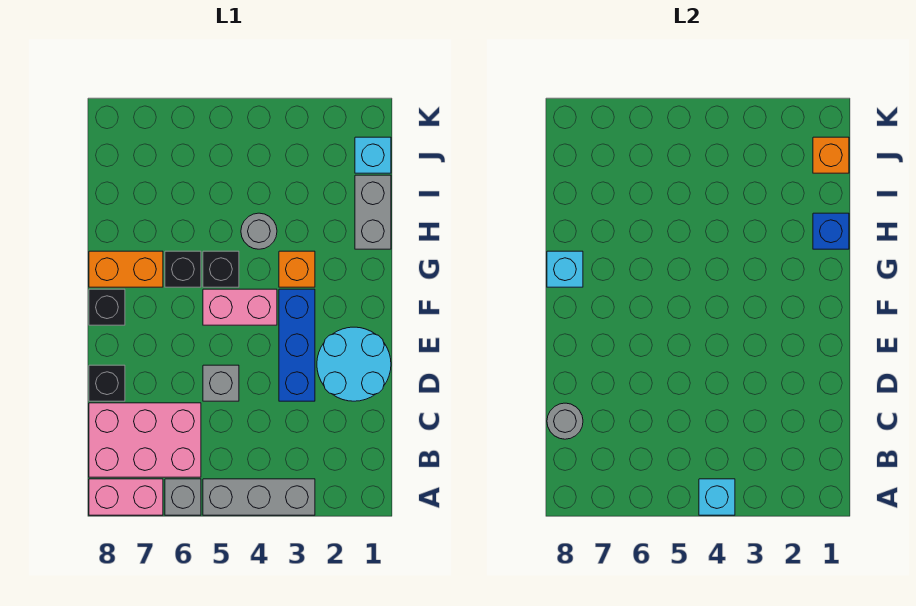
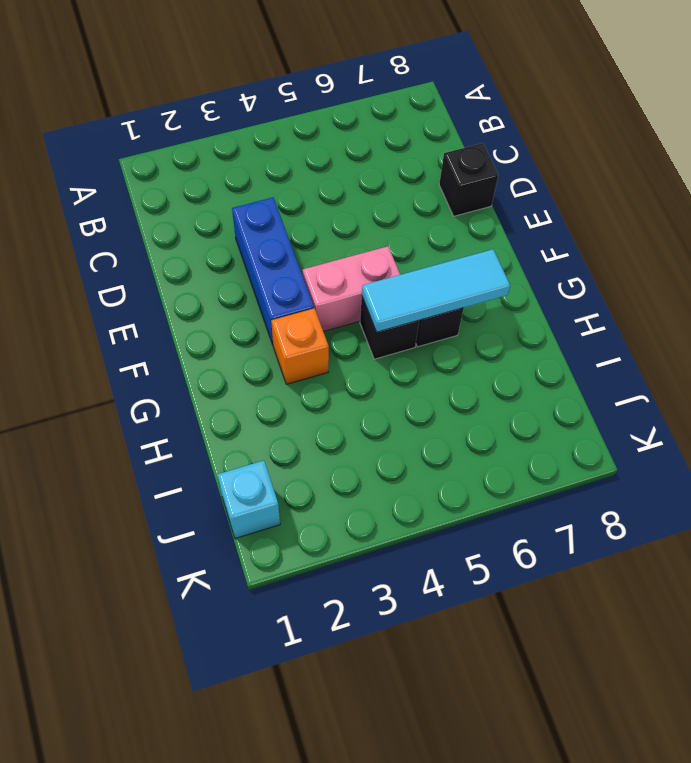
cyan tile G5:G7 level 2 -> none
none -> grey brick A3:A5 level 1
none -> grey brick A6 level 1
none -> pink brick A7:A8 level 1

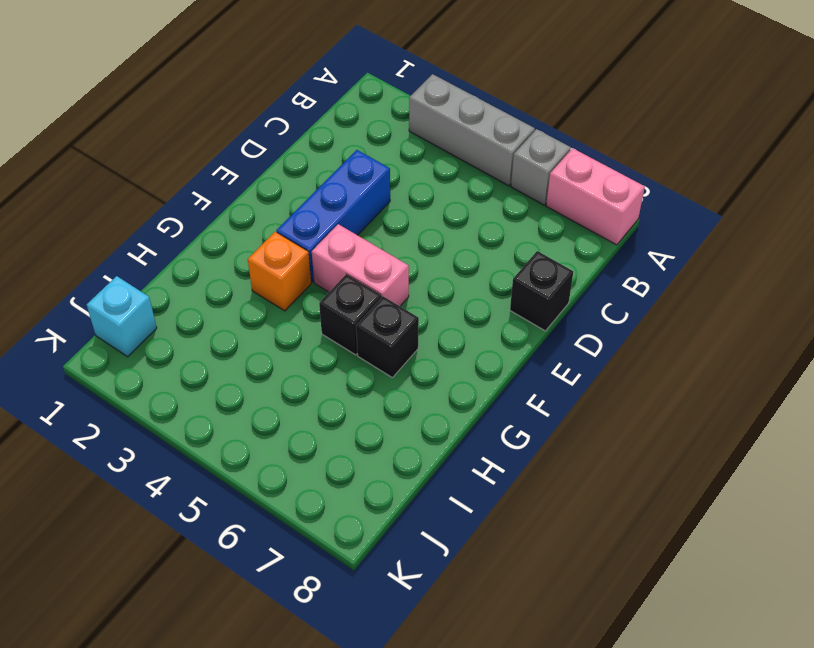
none -> pink brick B6:C8 level 1
none -> cyan round brick D1:E2 level 1
none -> grey brick D5 level 1

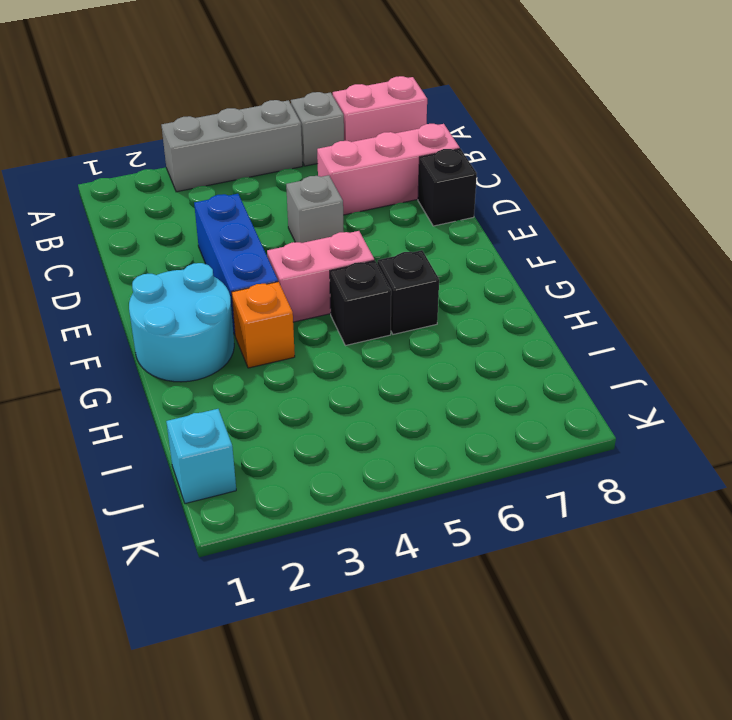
pink brick C6:C8 level 1 -> pink brick B6:C8 level 1
cyan round brick F1:G2 level 1 -> cyan round brick D1:E2 level 1
none -> black brick F8 level 1
none -> orange brick G7:G8 level 1
none -> grey brick H1:I1 level 1

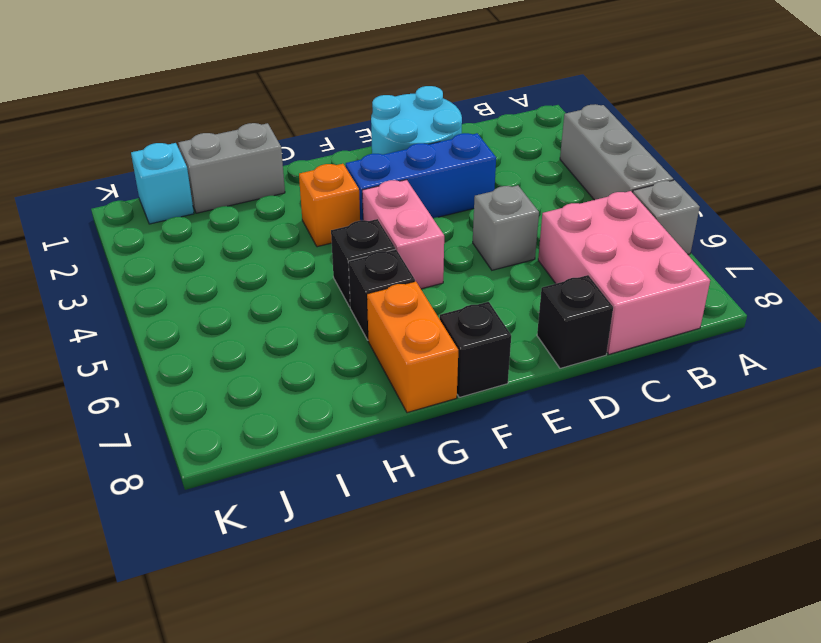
none -> pink brick A7:A8 level 1
none -> grey round brick H4 level 1
none -> cyan brick A4 level 2

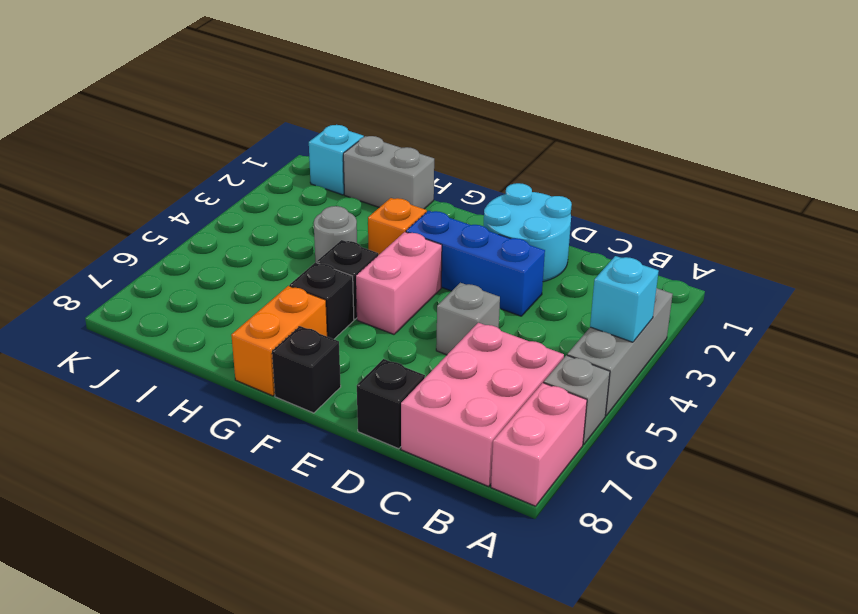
none -> grey round brick C8 level 2
none -> cyan brick G8 level 2
none -> blue brick H1 level 2

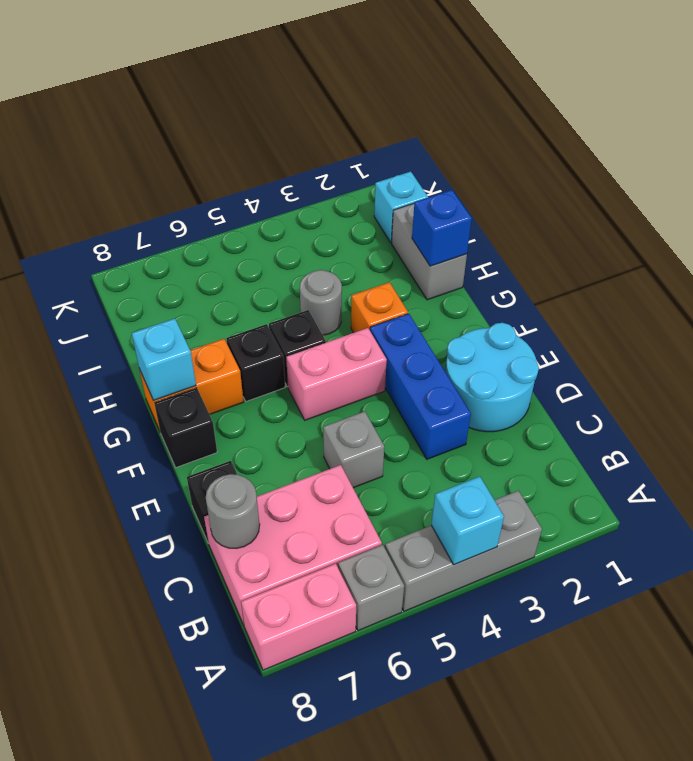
none -> orange brick J1 level 2

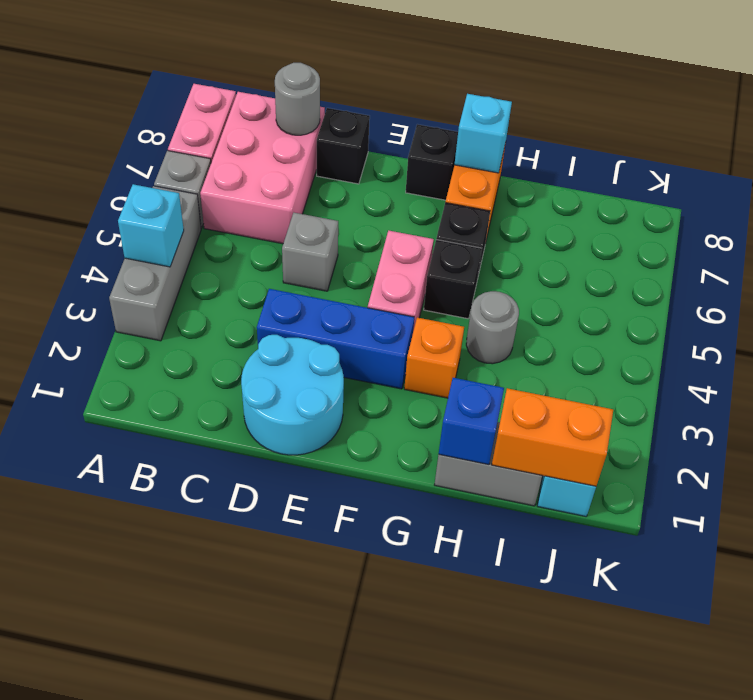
orange brick I1:J1 level 2 -> orange brick J1 level 2

